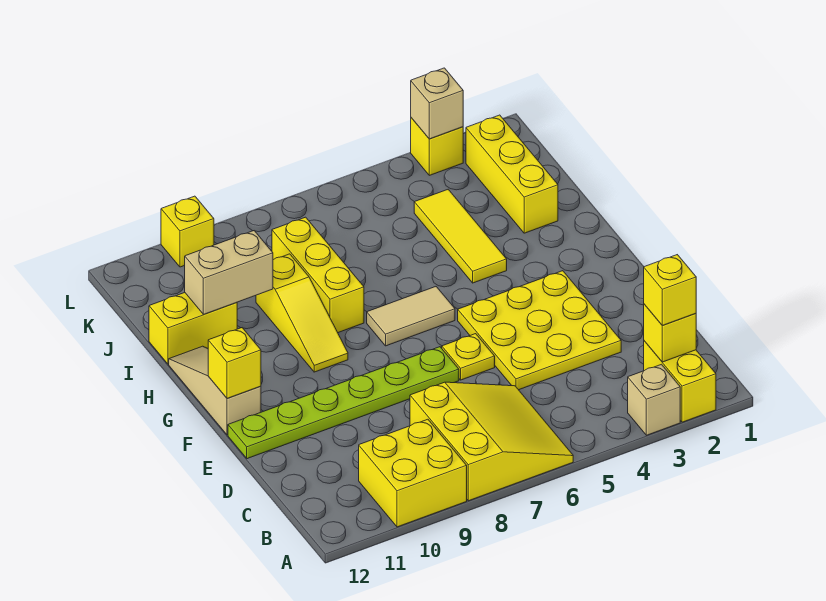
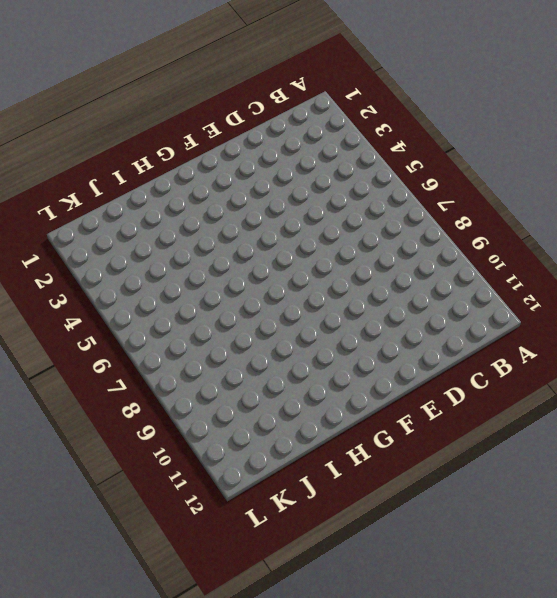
none -> yellow brick A2:B2 level 1
none -> tan brick A3 level 1
none -> yellow slope A6:C8 level 1 top 8

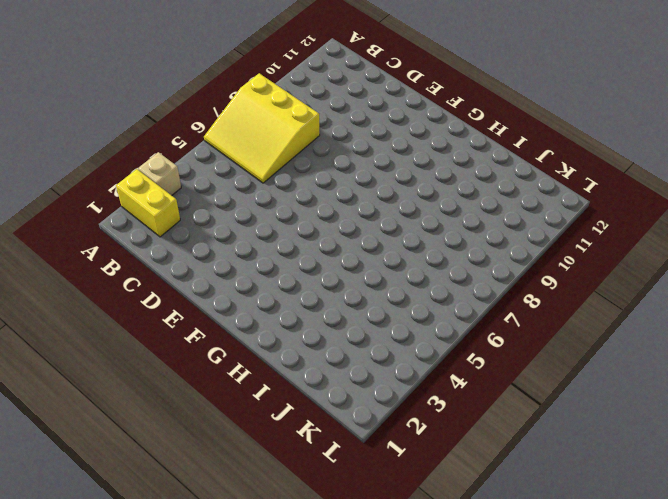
none -> yellow brick A9:B10 level 1
none -> yellow plate D3:F5 level 1
none -> yellow plate E6 level 1

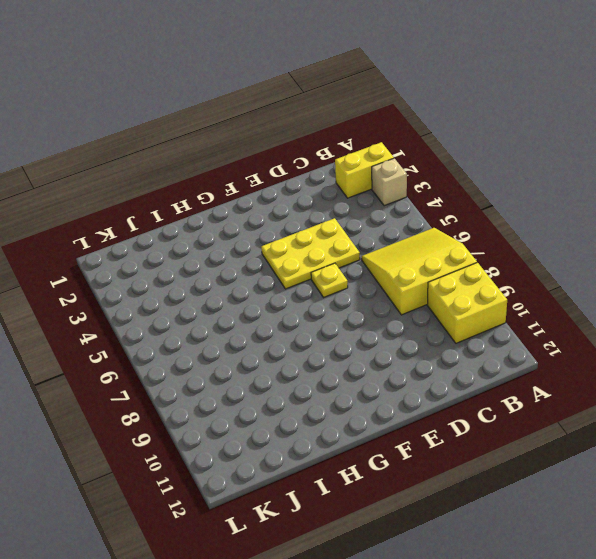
yellow plate D4:F5 level 1 -> yellow plate D3:F5 level 1
none -> lime plate E7:E12 level 1
none -> tan slope F12:H12 level 1 top F
none -> tan tile G6:G7 level 1

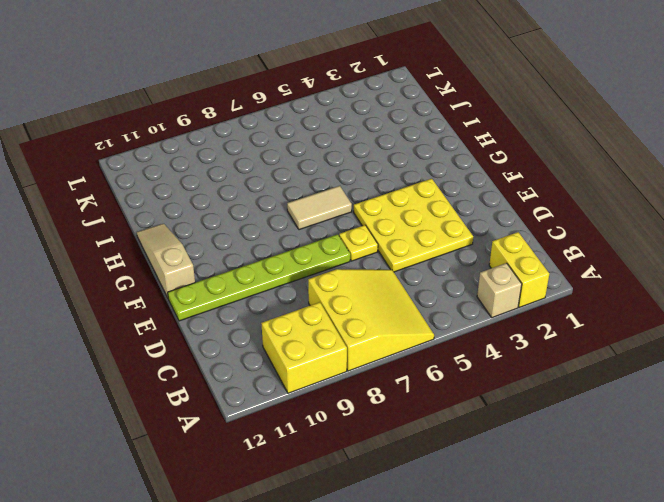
none -> yellow slope G9:I9 level 1 top I
none -> yellow tile H4:J4 level 1
none -> yellow brick H8:J8 level 1

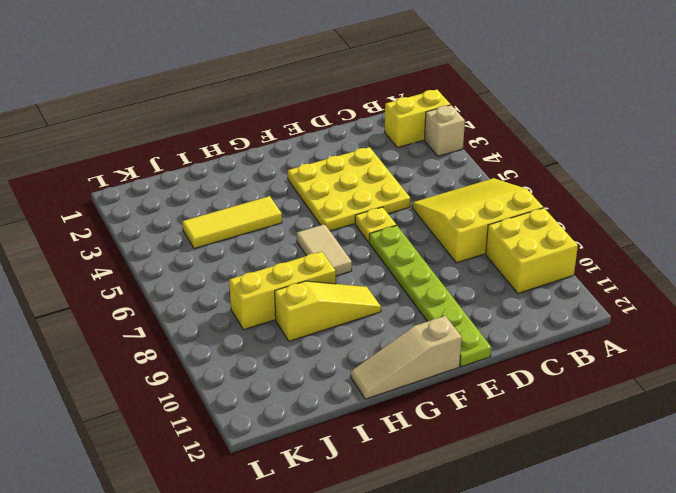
none -> yellow brick I2:K2 level 1
none -> yellow brick I11:I12 level 1
none -> yellow brick L3 level 1

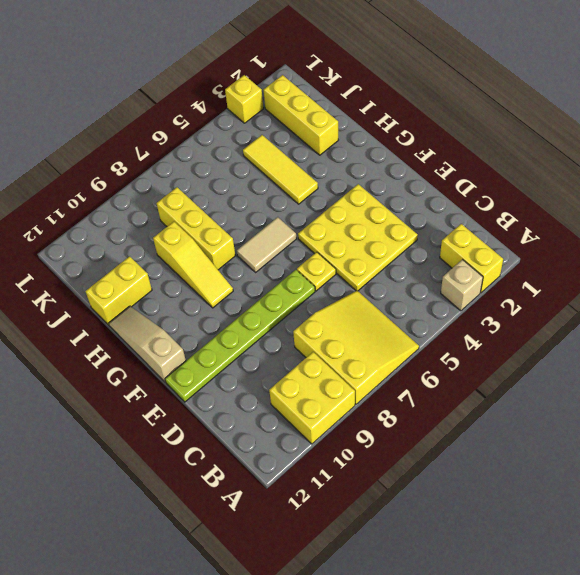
none -> yellow brick L10 level 1
none -> yellow brick B2 level 2
none -> yellow brick F12 level 2

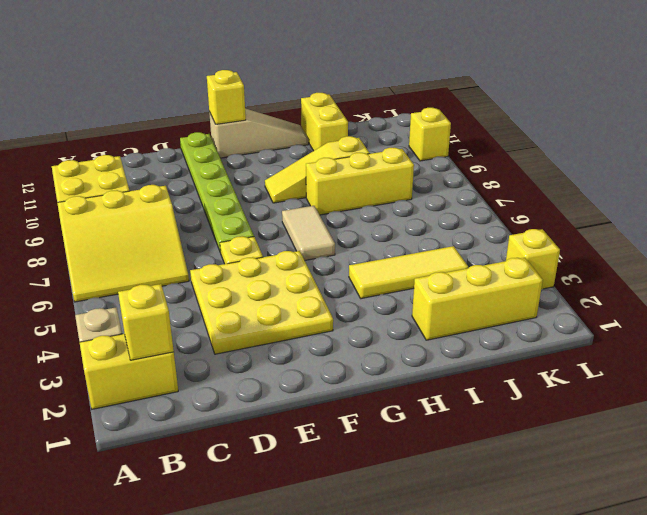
none -> tan brick I10:I11 level 2
none -> tan brick L3 level 2
none -> yellow brick B2 level 3

